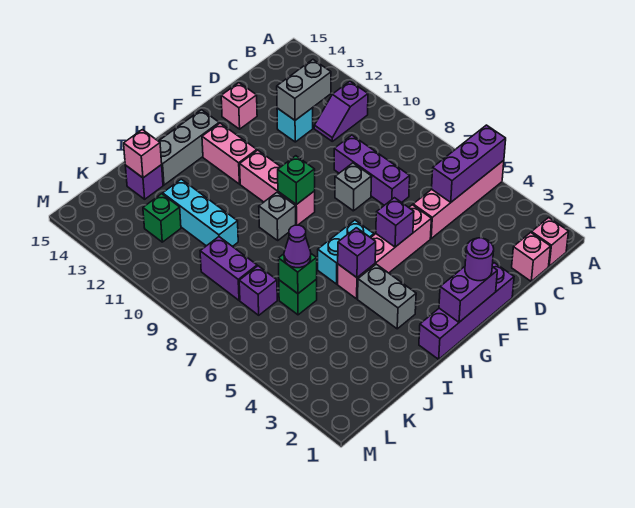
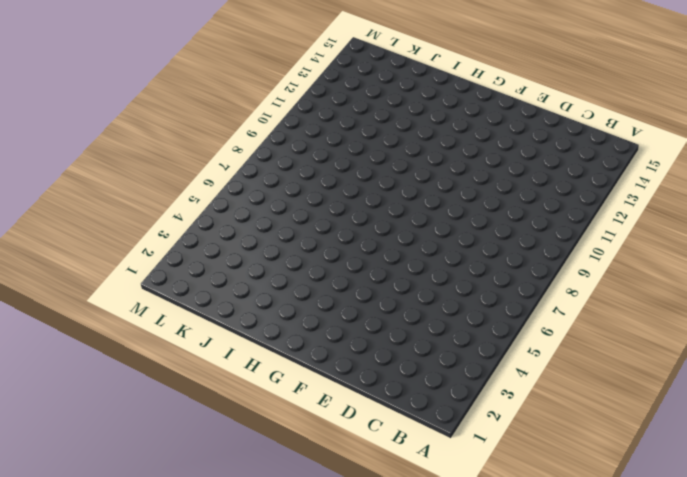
none -> pink brick A5:D5 level 1
none -> pink brick B1 level 1
none -> purple slope B11:C11 level 1 top B
none -> pink brick C1 level 1

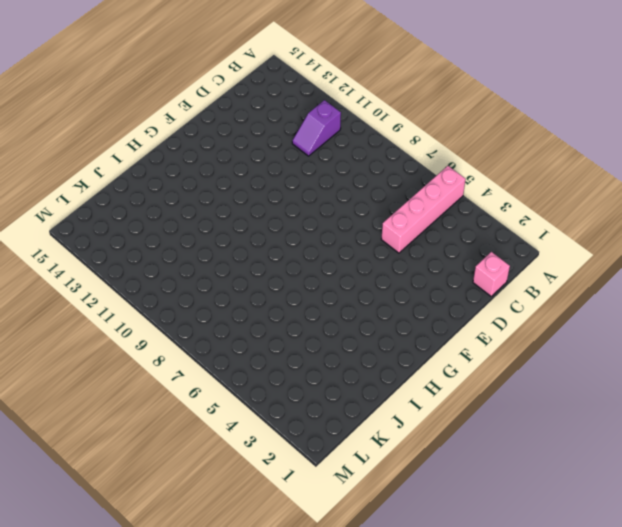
none -> pink brick B1 level 1
none -> purple brick D7:D9 level 1
none -> cyan brick D12 level 1
none -> purple brick E1:H1 level 1

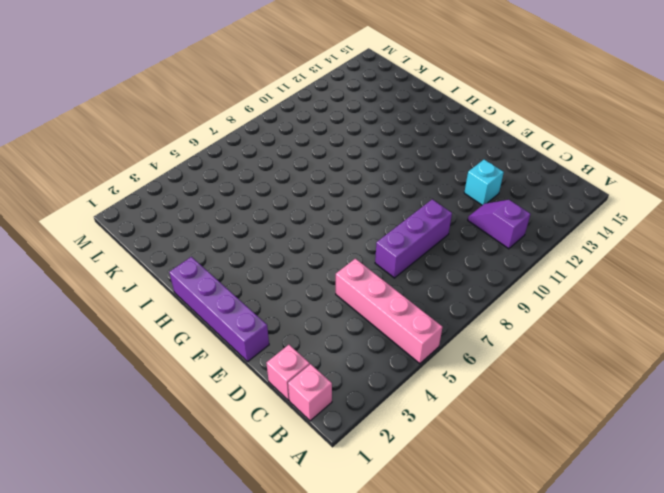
none -> pink brick E5:H5 level 1
none -> grey brick E8 level 1
none -> pink brick E14 level 1
none -> cyan brick G6:H6 level 1

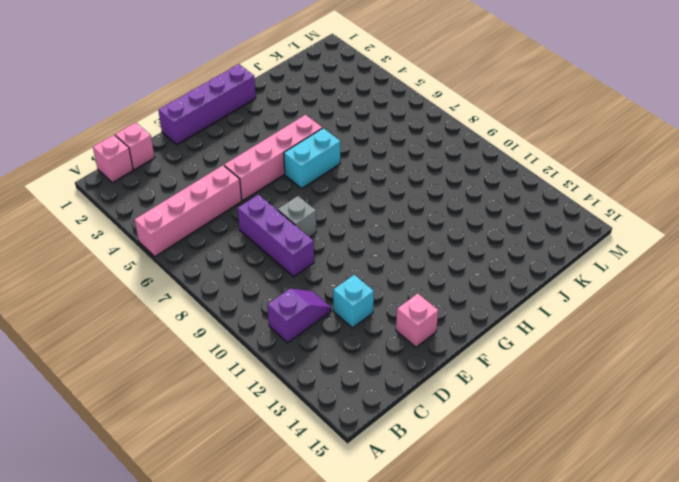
none -> pink brick G9:G11 level 1
none -> pink brick G12:G13 level 1
none -> grey brick G14:I14 level 1
none -> grey brick H3:H4 level 1

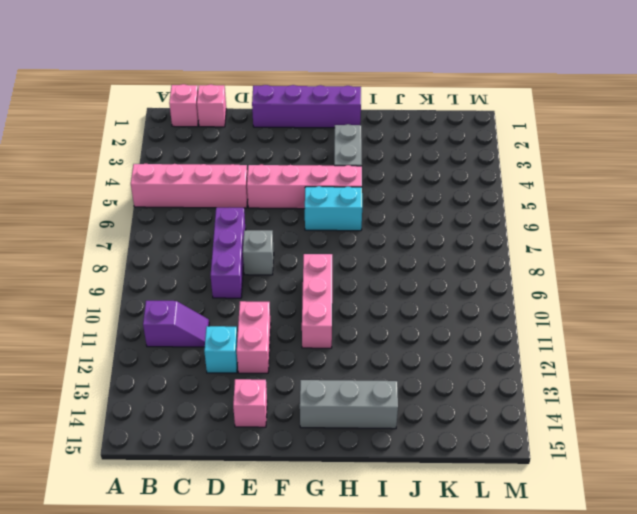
pink brick E11:E12 level 1 -> pink brick G12:G13 level 1
none -> grey brick H9 level 1
none -> green brick J6 level 1
none -> cyan brick J10:J12 level 1
none -> purple brick J14 level 1

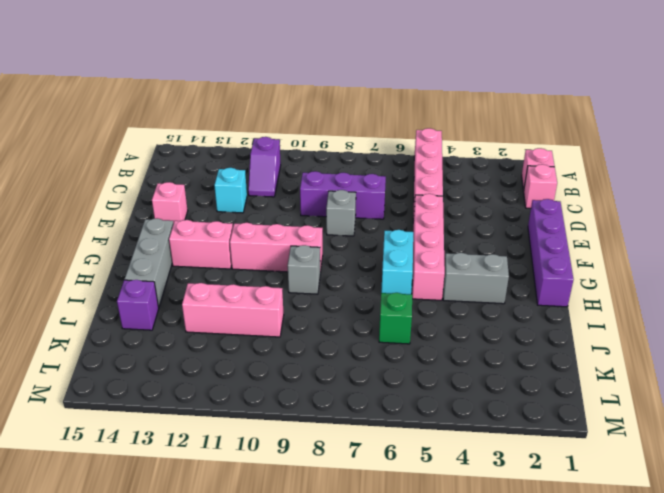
pink brick J10:J12 level 1 -> cyan brick J10:J12 level 1
none -> purple brick K7 level 1
none -> purple brick K8:K9 level 1
none -> green brick K12 level 1
none -> purple brick A5:C5 level 2

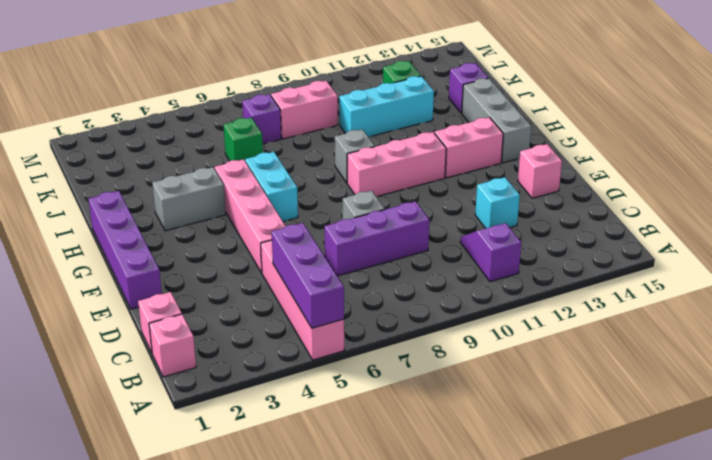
pink brick K8:K9 level 1 -> purple brick K8:K9 level 1
none -> grey brick C12:D12 level 2
none -> purple brick F1:G1 level 2
none -> purple brick F5 level 2
none -> green brick G9 level 2

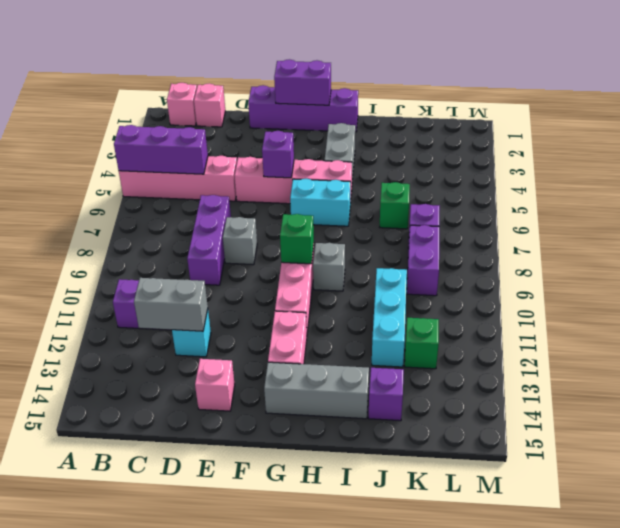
none -> purple brick H5 level 2
none -> green brick J6 level 2
none -> pink brick J14 level 2
none -> purple round brick F1 level 3

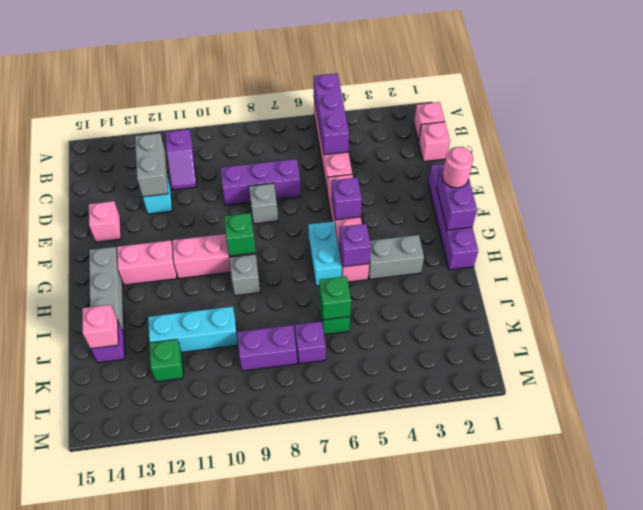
pink round brick F1 level 3 -> purple round brick F1 level 3
none -> purple cone J6 level 3

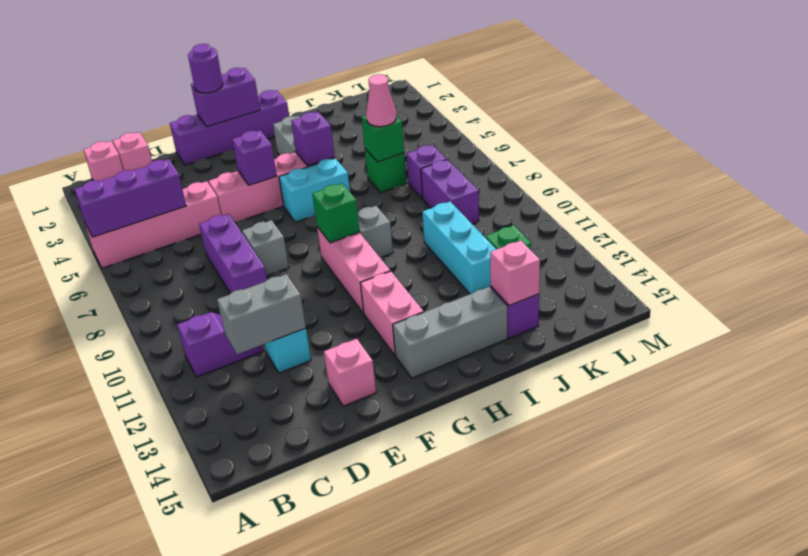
pink cone J6 level 3 -> purple cone J6 level 3

